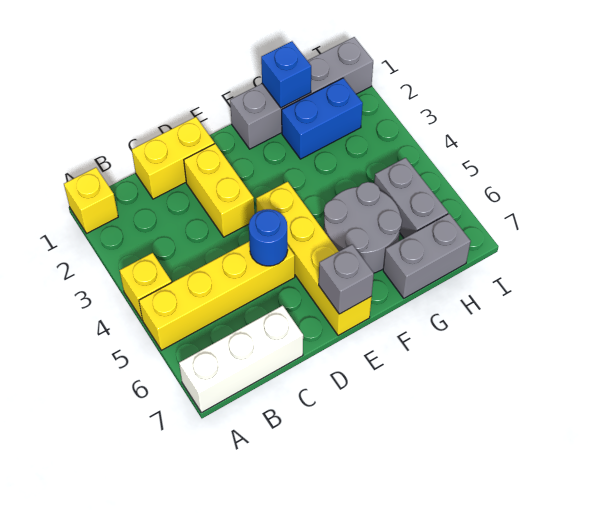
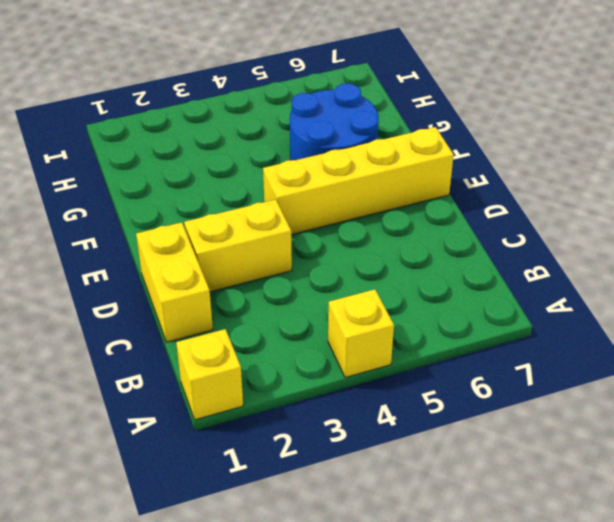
blue round brick F5:G6 level 1 -> grey round brick F5:G6 level 1
none -> yellow brick A5:D5 level 1
none -> white brick A7:C7 level 1
none -> grey brick F1:I1 level 1

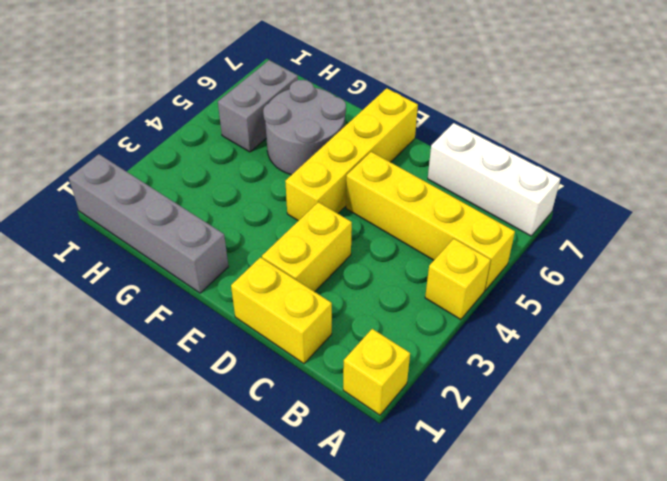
none -> blue brick G2:H2 level 1
none -> grey brick G7:H7 level 1
none -> blue round brick D5 level 2

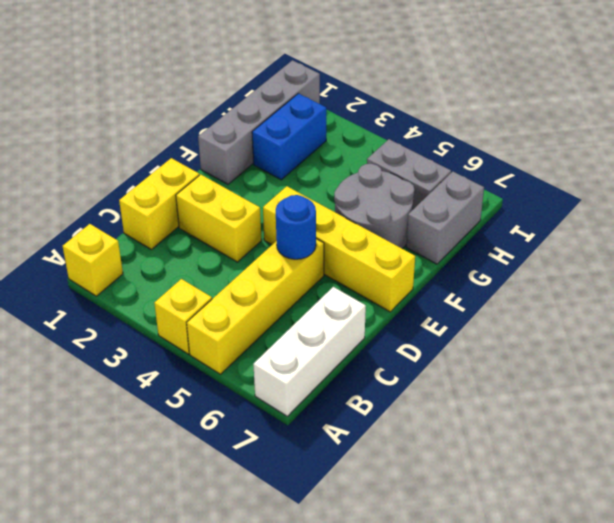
none -> grey brick E7 level 2
none -> blue brick G1 level 2

